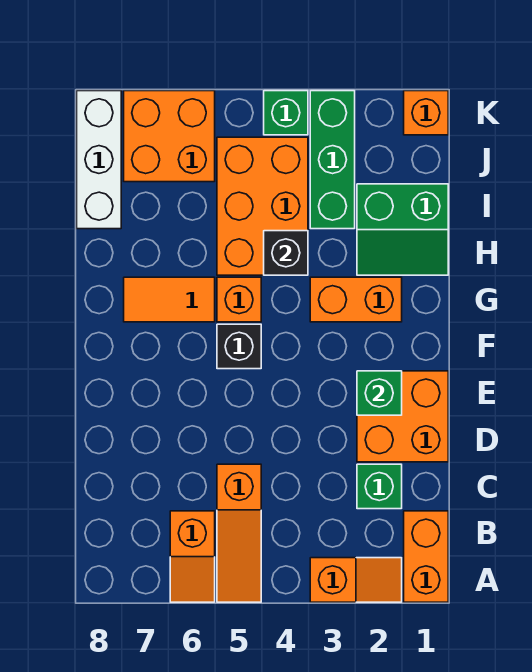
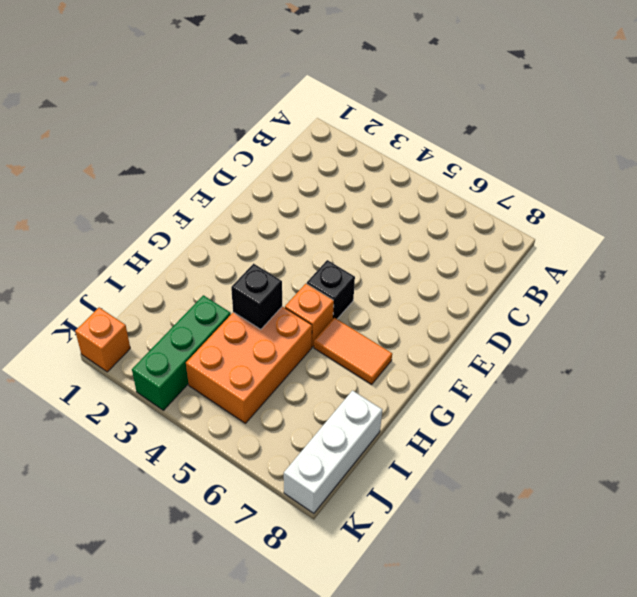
none -> orange brick A1:B1 level 1
none -> orange slope A2:A3 level 1 top 3
none -> orange slope A5:C5 level 1 top C

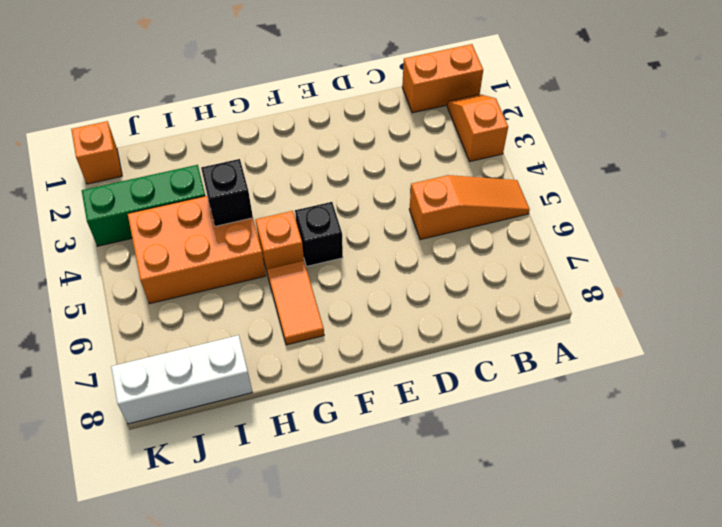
none -> orange slope A6:B6 level 1 top B
none -> green brick C2 level 1
none -> orange brick D1:E2 level 1

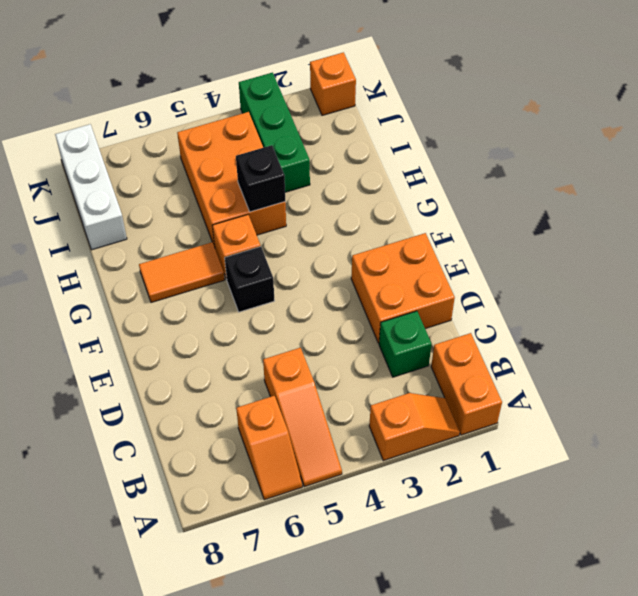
none -> orange brick G2:G3 level 1
none -> green slope H1:I2 level 1 top I
none -> orange brick J6:K7 level 1

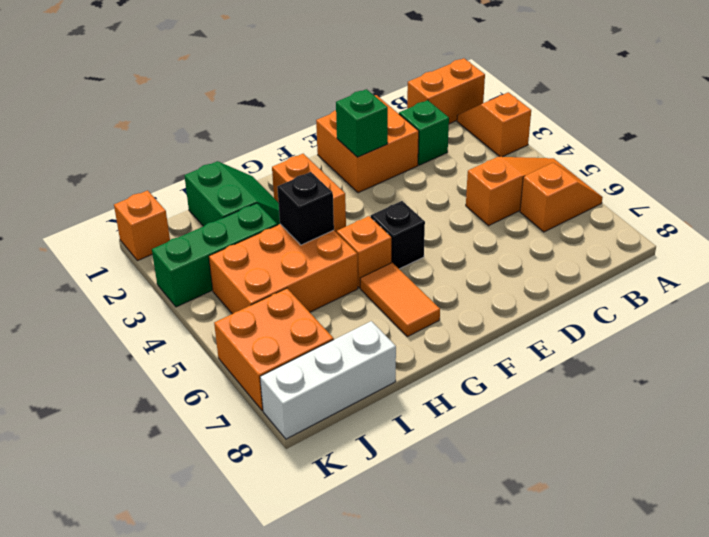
none -> green brick K4 level 1

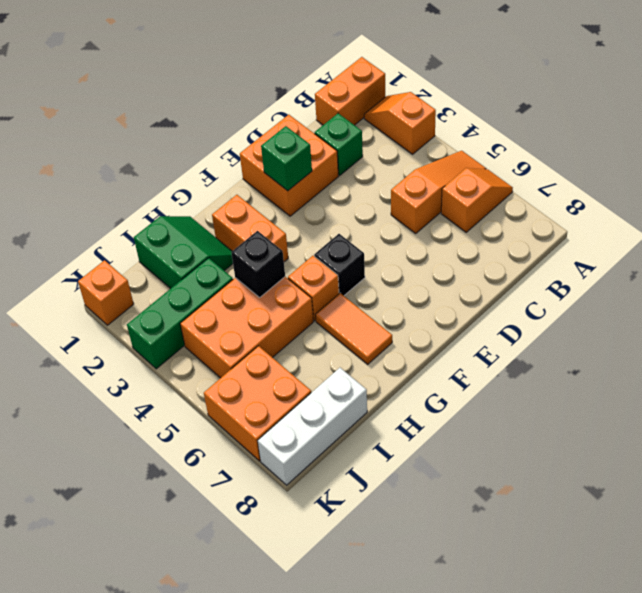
none -> green brick K4 level 1

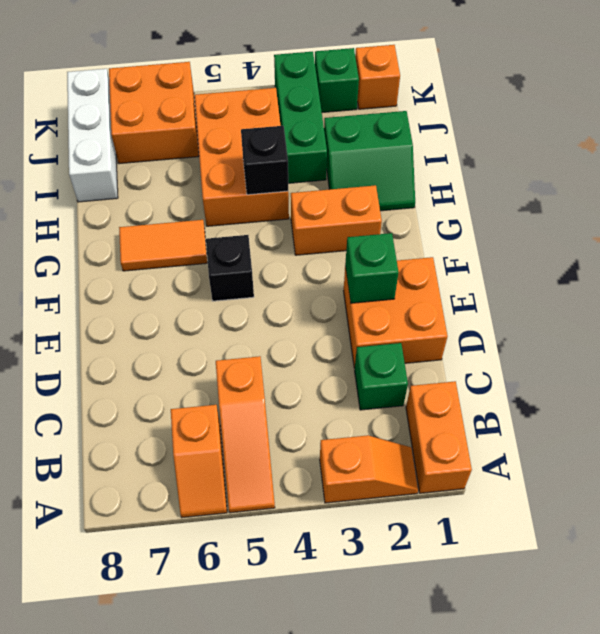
green brick K2 level 1 -> green brick K4 level 1
none -> orange brick G5 level 1

